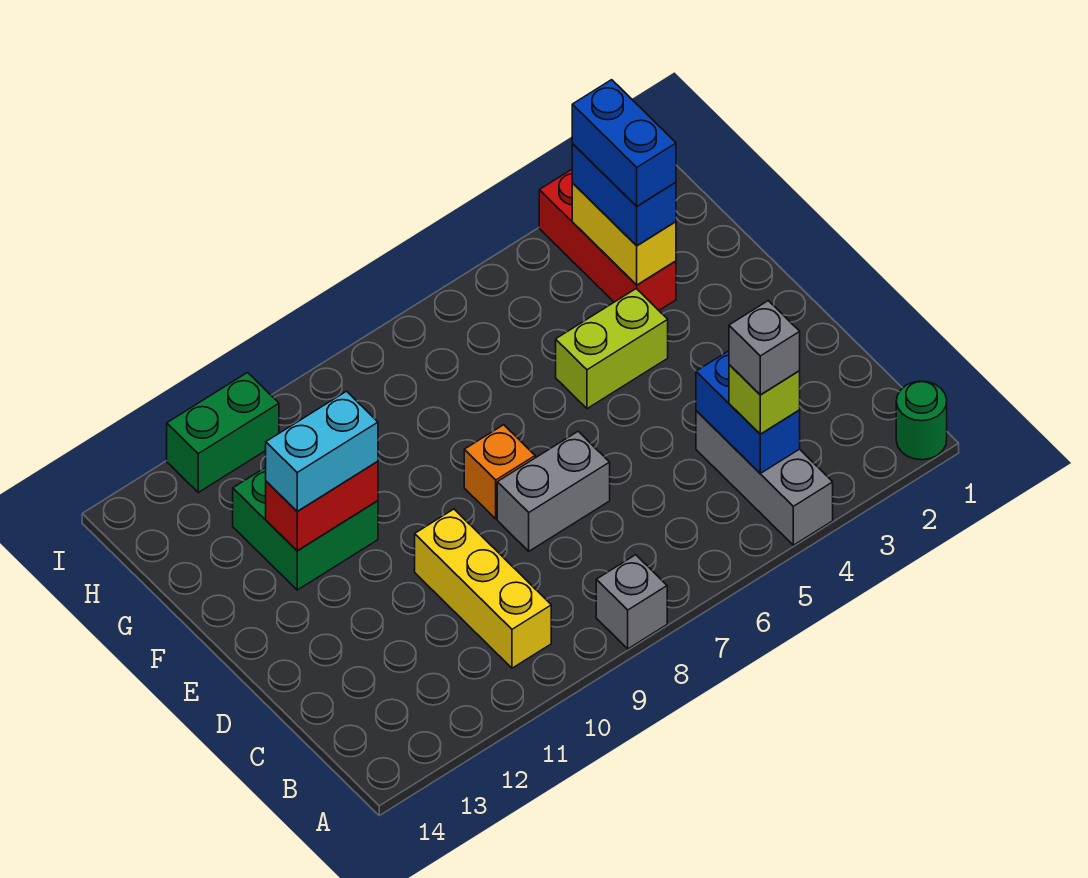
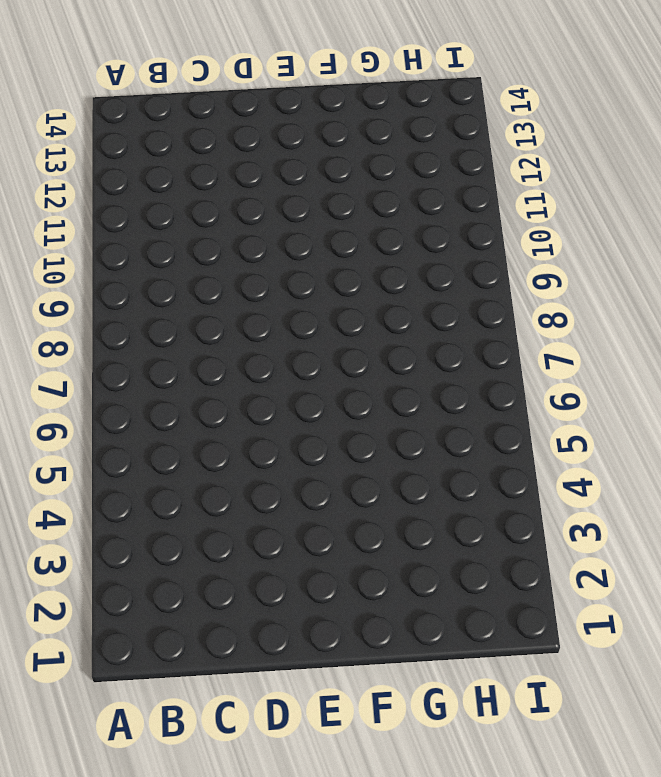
none -> green round brick A1 level 1
none -> grey brick A4:C4 level 1
none -> grey brick A8 level 1

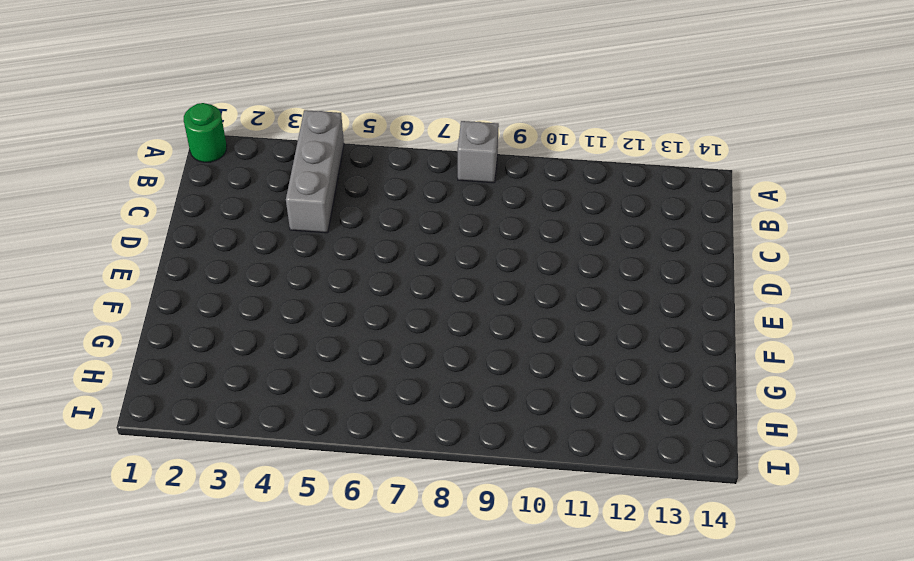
none -> yellow brick B10:D10 level 1
none -> grey brick D7:D8 level 1
none -> orange brick E8 level 1

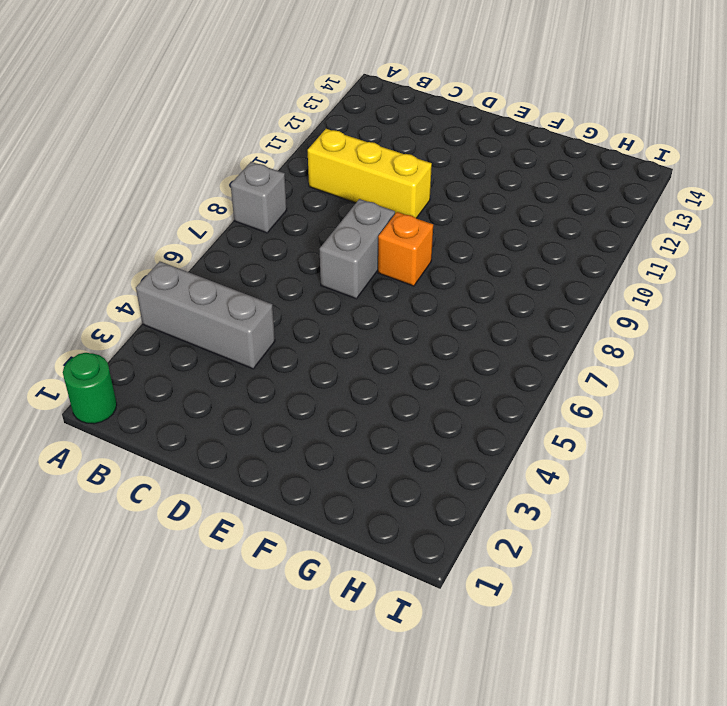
none -> lime brick F4:F5 level 1
none -> green brick F11:G12 level 1
none -> red brick G3:I3 level 1

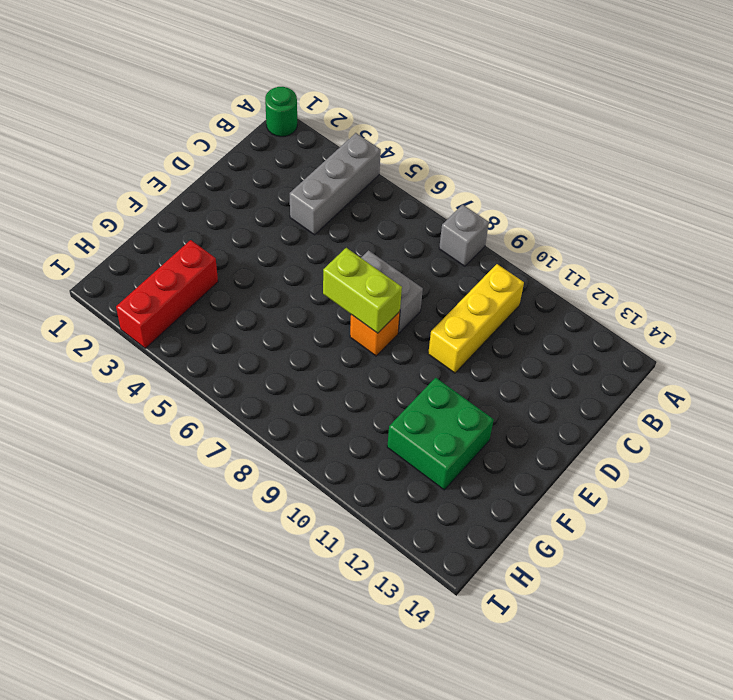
lime brick E7:E8 level 2 -> lime brick F4:F5 level 1
none -> green brick I11:I12 level 1
none -> blue brick B4:C4 level 2
none -> red brick F11:F12 level 2

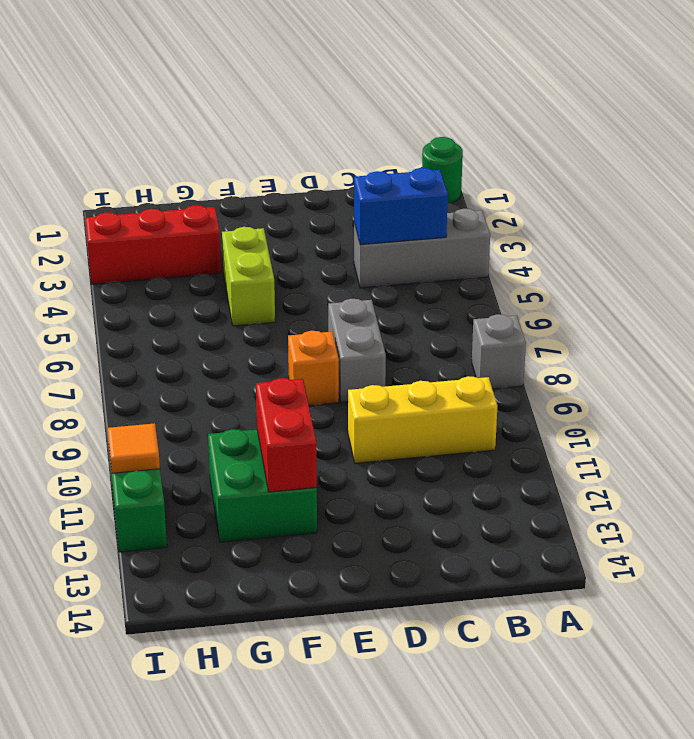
orange tile I11 level 2 -> none
none -> yellow brick G3:H3 level 2
none -> lime brick B4 level 3
none -> cyan brick F11:F12 level 3

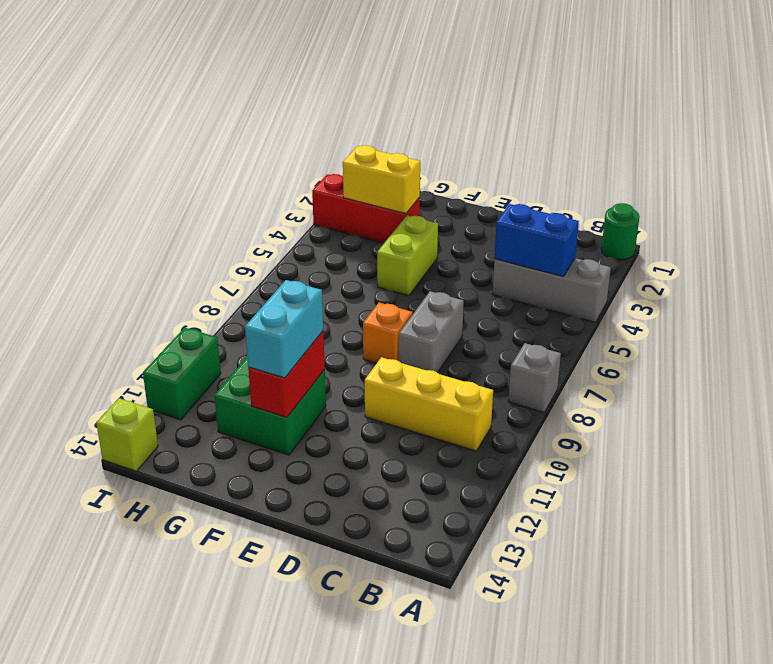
lime brick I14 level 1 -> lime brick B4 level 3
none -> blue brick G3:H3 level 3
none -> grey brick B4 level 4
none -> blue brick G3:H3 level 4

